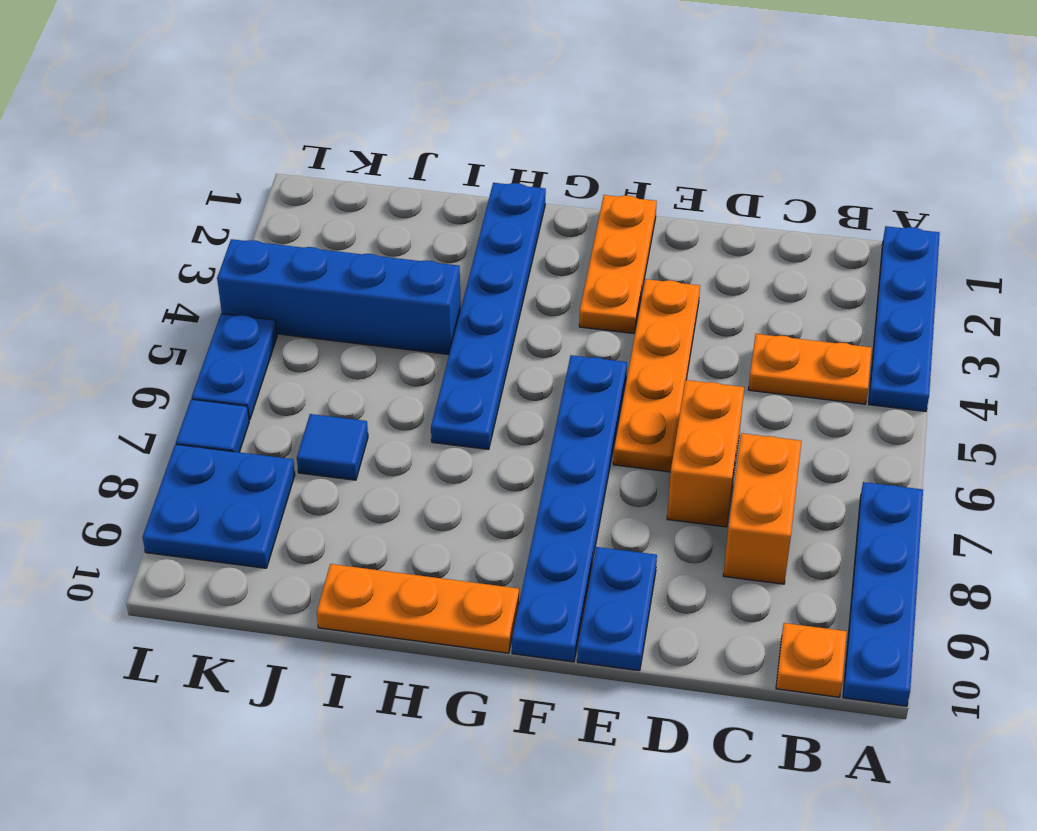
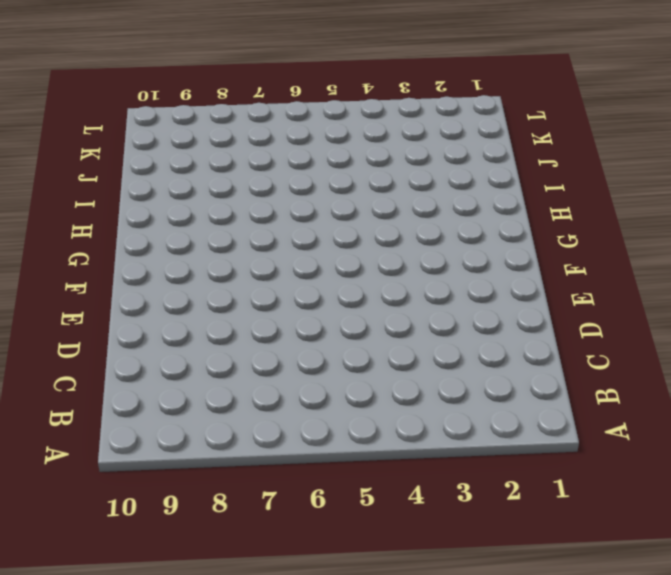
none -> blue plate A1:A4 level 1
none -> blue plate A7:A10 level 1
none -> orange plate B4:C4 level 1

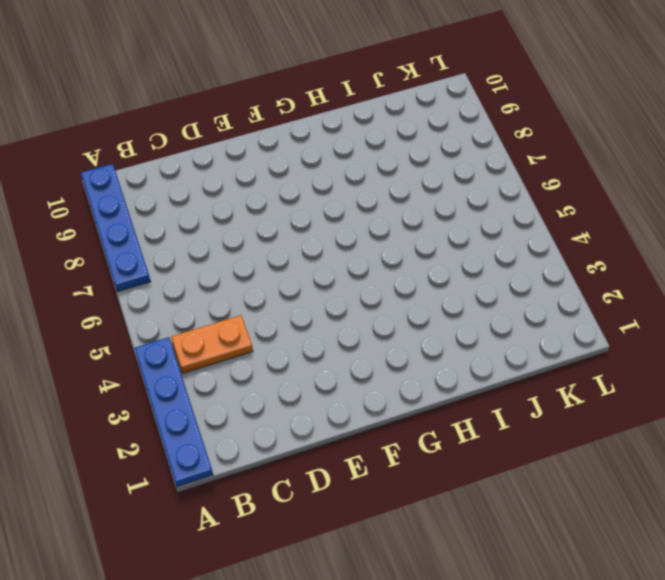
none -> orange plate B10 level 1
none -> orange brick C7:C8 level 1
none -> orange brick D6:D7 level 1

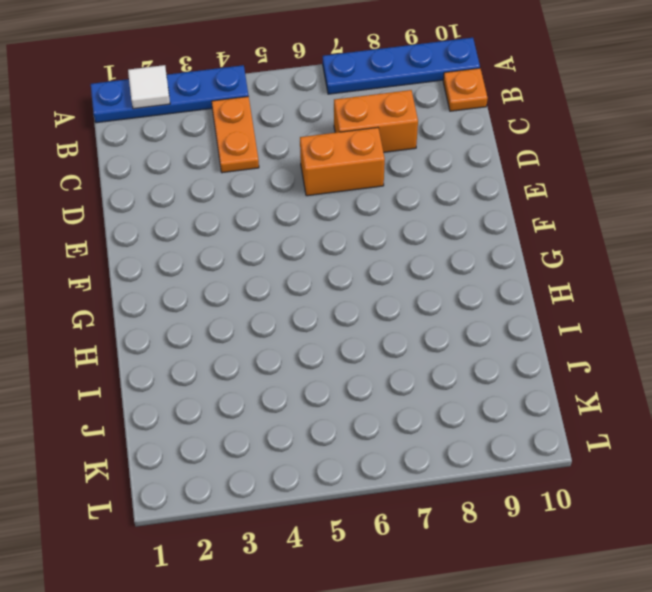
white tile A2 level 2 -> none
none -> orange plate E3:E6 level 1
none -> blue plate E9:E10 level 1
none -> orange plate F1:F3 level 1

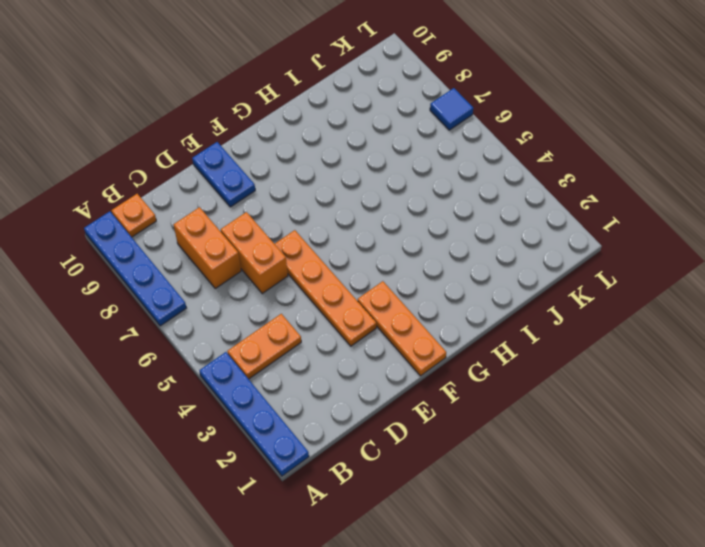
none -> blue plate F5:F10 level 1
none -> orange plate G10:I10 level 1
none -> blue plate H1:H6 level 1

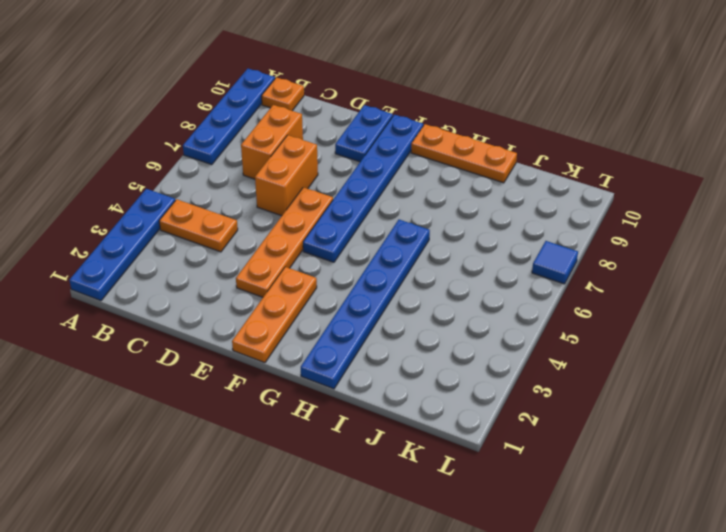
none -> blue brick I4:L4 level 1
none -> blue tile J7 level 1
none -> blue plate K8:L9 level 1

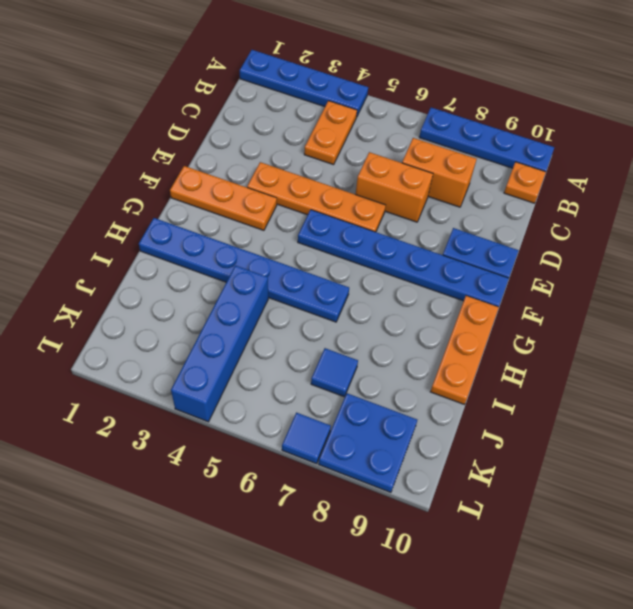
none -> blue plate L5:L6 level 1

